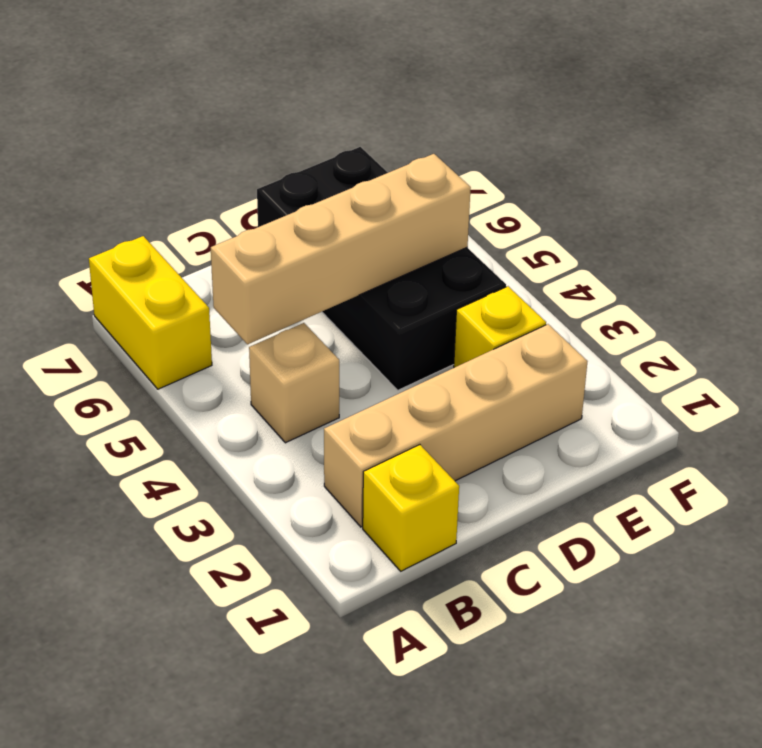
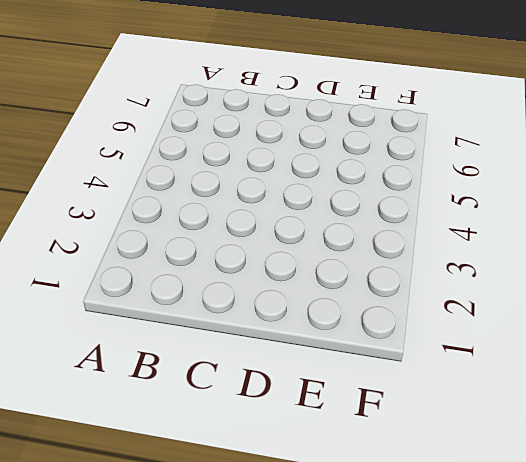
none -> yellow brick A6:A7 level 1
none -> yellow brick B1 level 1

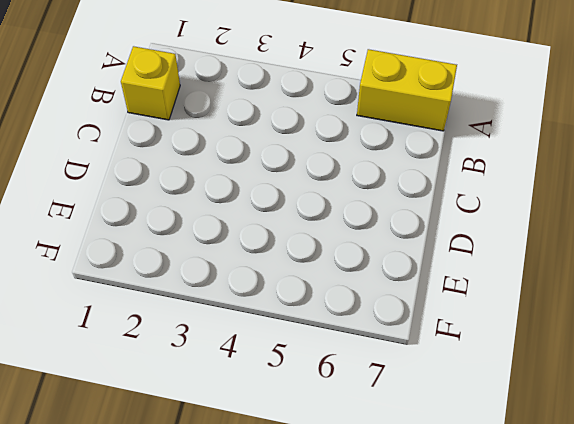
none -> tan brick B2:E2 level 1
none -> tan brick B4 level 1

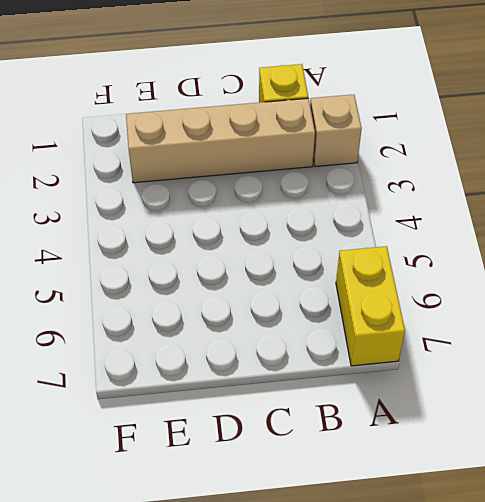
tan brick A2 level 1 -> tan brick B4 level 1
none -> black brick D4:E7 level 1
none -> yellow brick E3 level 1

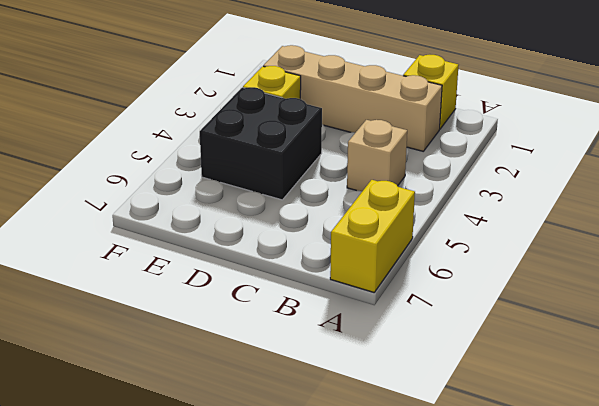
black brick D4:E5 level 1 -> black brick D4:E7 level 1
none -> tan brick B5:E5 level 2

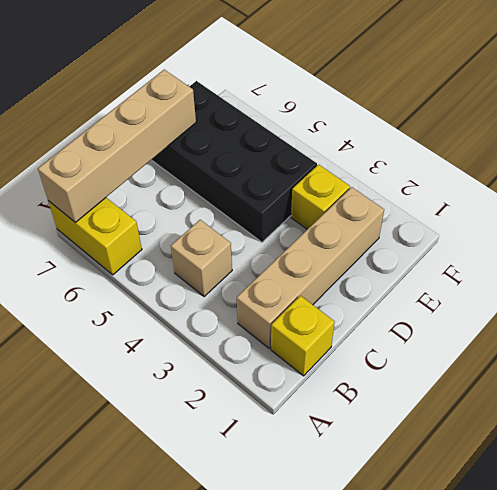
tan brick A7:D7 level 2 -> tan brick B5:E5 level 2

